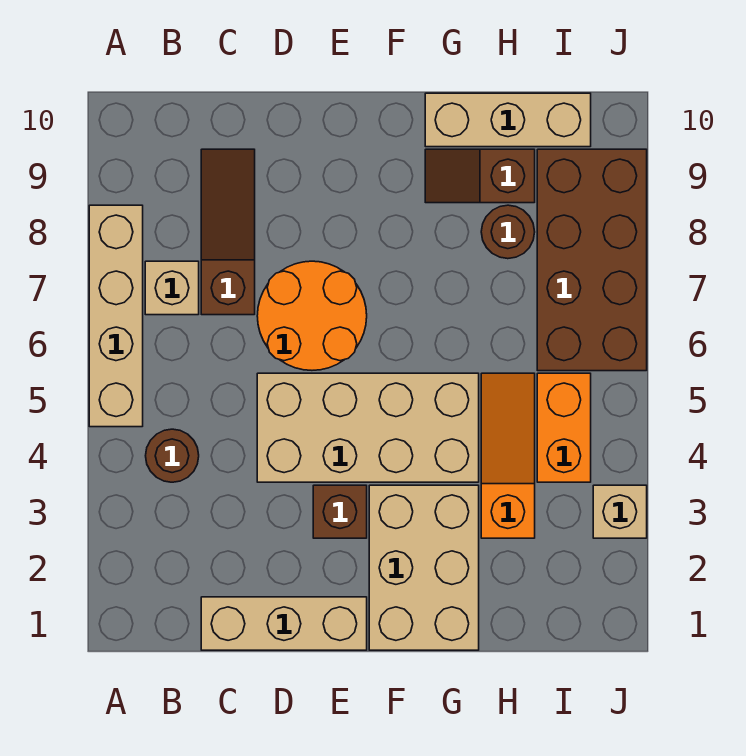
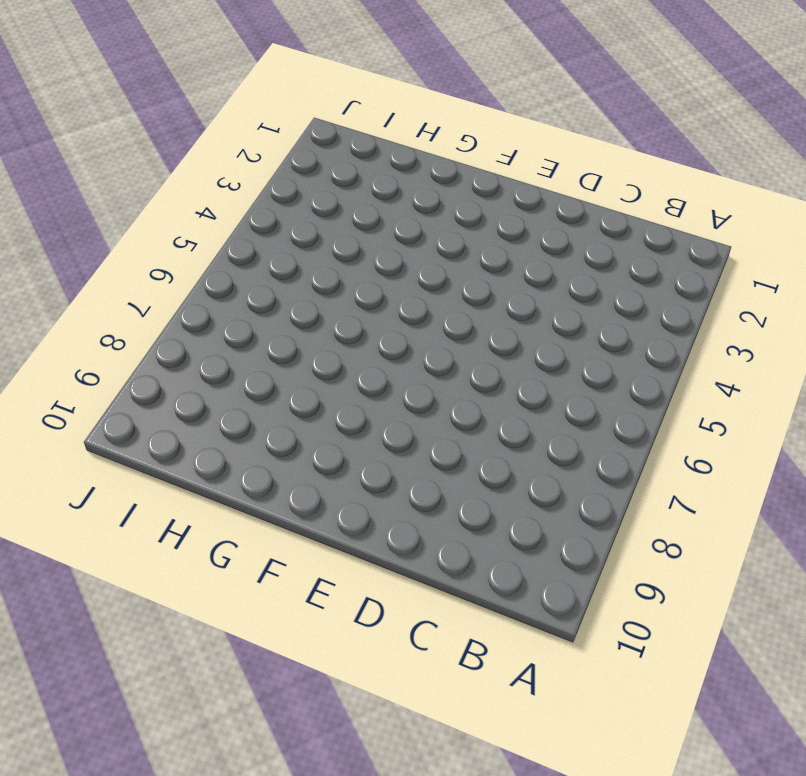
none -> tan brick A5:A8 level 1
none -> brown round brick B4 level 1
none -> tan brick B7 level 1

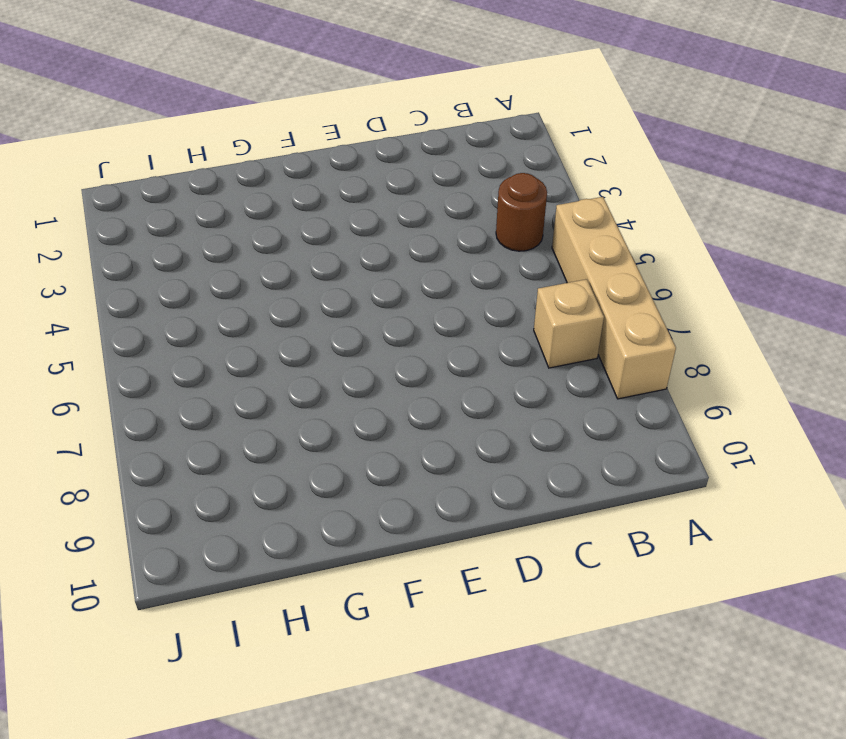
none -> tan brick C1:E1 level 1
none -> brown slope C7:C9 level 1 top 7
none -> tan brick D4:G5 level 1

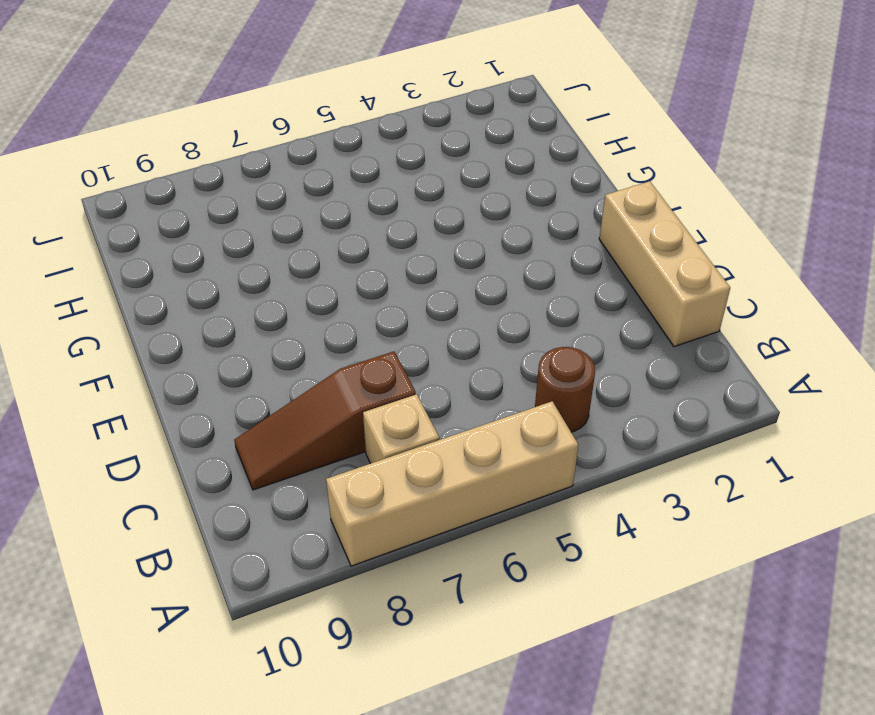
none -> tan brick D4:G5 level 1
none -> orange round brick D6:E7 level 1
none -> brown brick E3 level 1

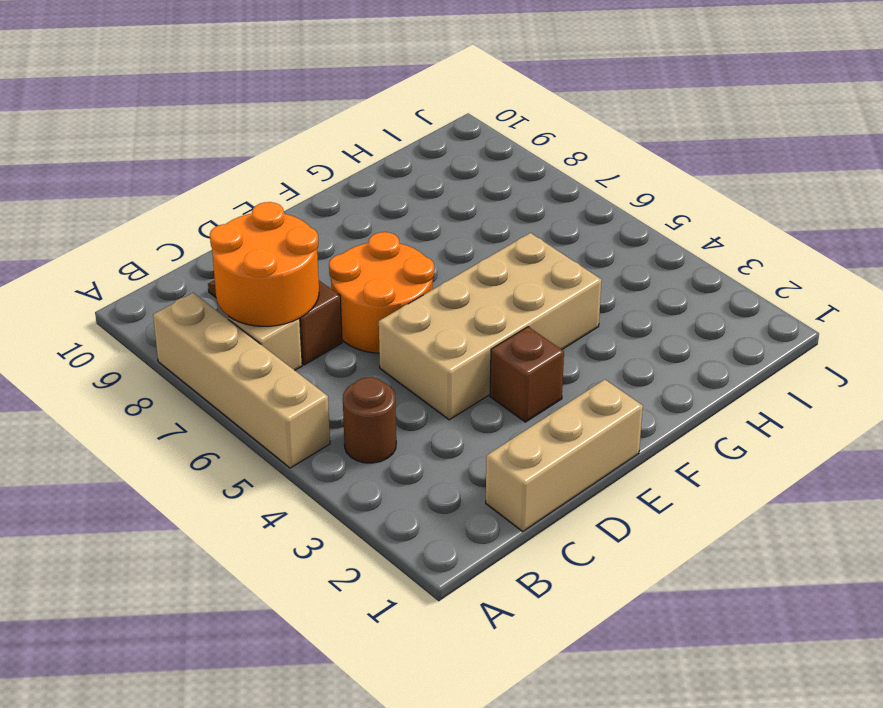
orange round brick B7:C8 level 2 -> none
none -> tan brick F1:G3 level 1
none -> brown slope G9:H9 level 1 top H
none -> tan brick G10:I10 level 1

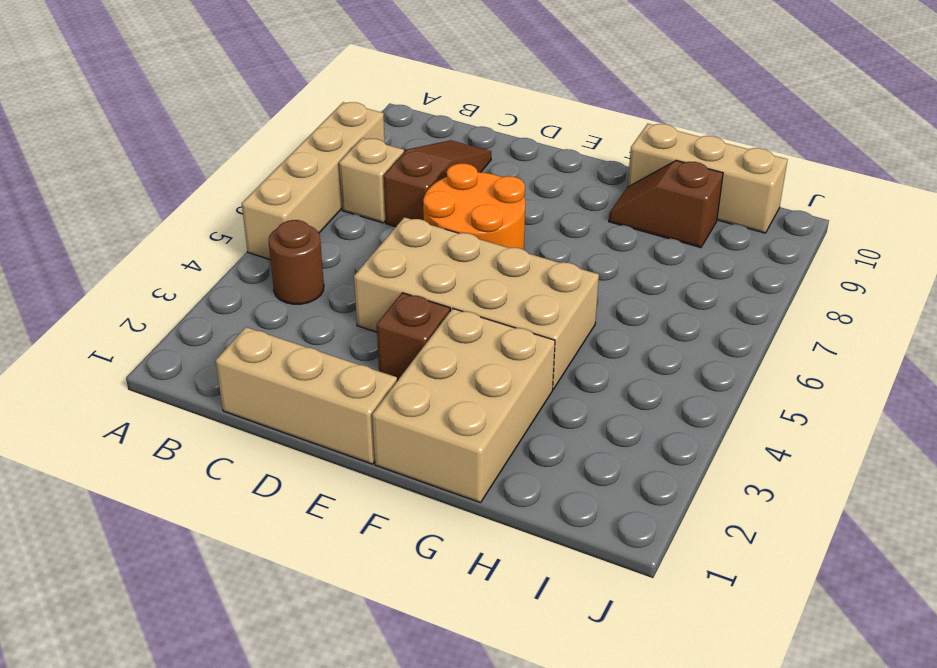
none -> orange slope H3:H5 level 1 top 3
none -> brown round brick H8 level 1
none -> orange brick I4:I5 level 1

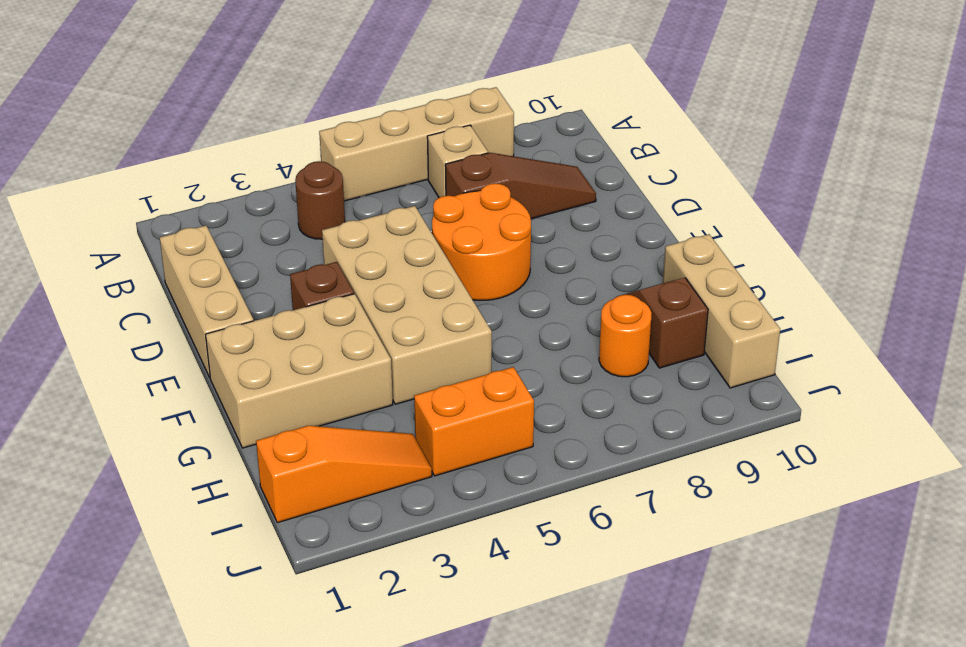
orange round brick H8 level 1 -> brown round brick H8 level 1
orange slope I1:I3 level 1 top 1 -> orange slope H3:H5 level 1 top 3
none -> brown brick I6:J9 level 1
none -> tan brick J3 level 1

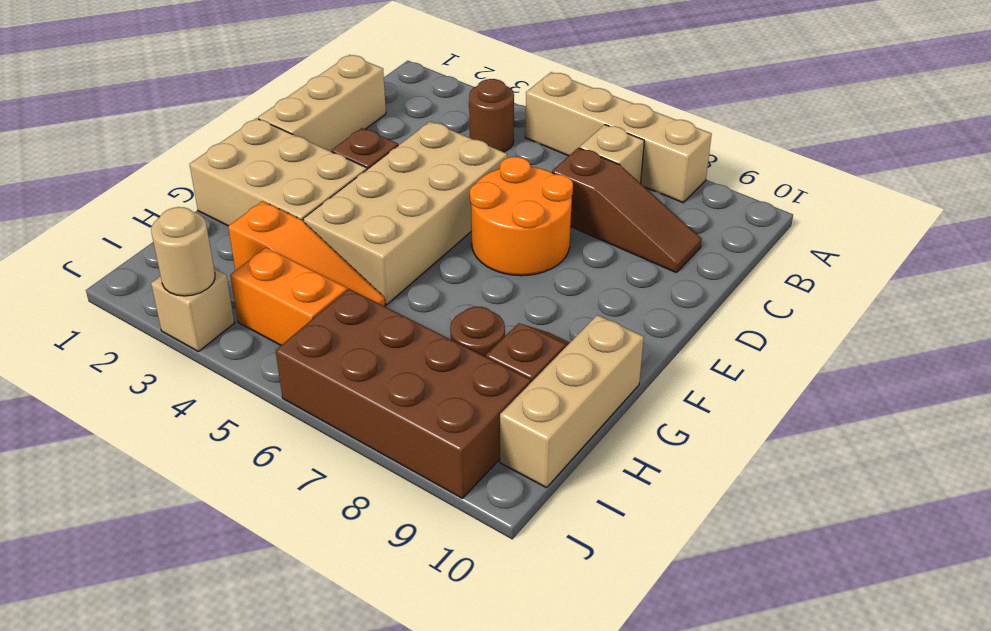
tan round brick J3 level 2 -> none

